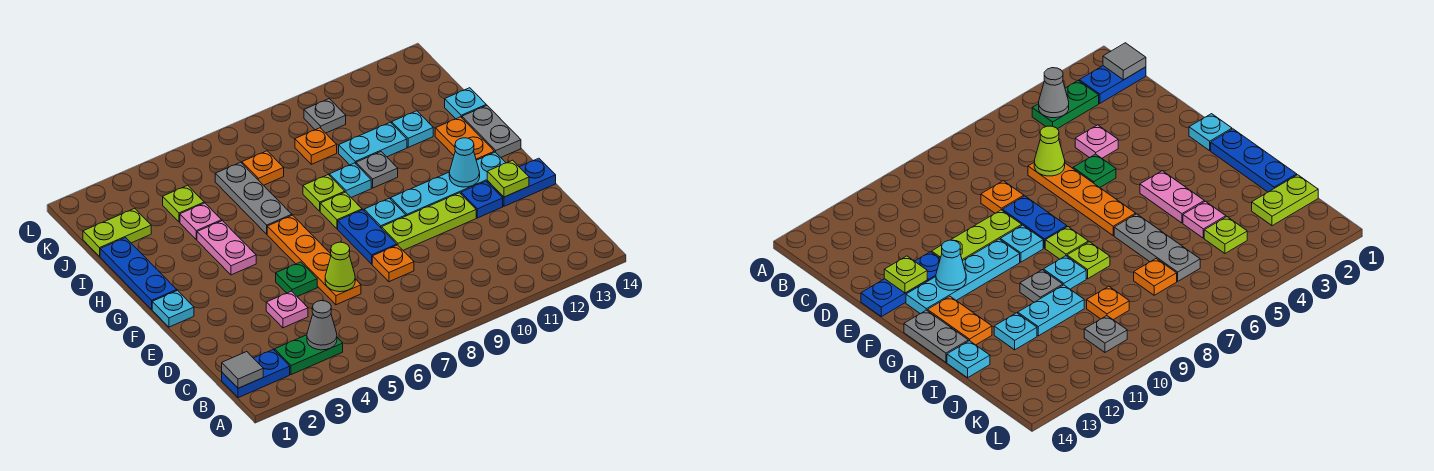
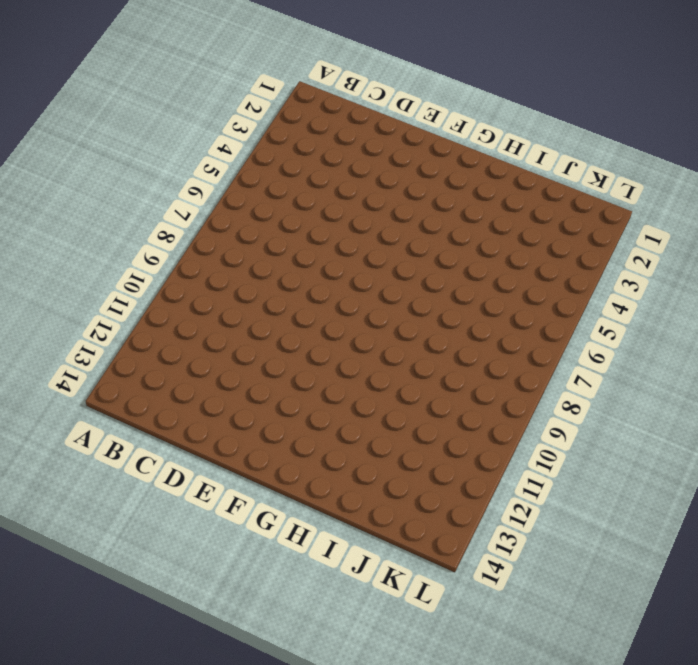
none -> blue plate B1:B2 level 1
none -> green plate B3:B4 level 1
none -> pink plate D4 level 1
none -> orange plate D6:G6 level 1

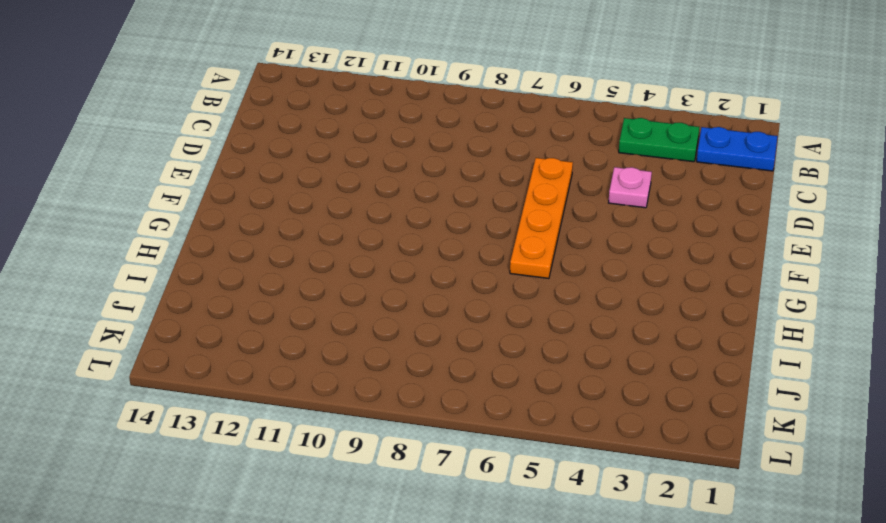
none -> orange plate D8 level 1
none -> green plate E5 level 1
none -> blue plate E8:F8 level 1
none -> lime plate E9:E11 level 1

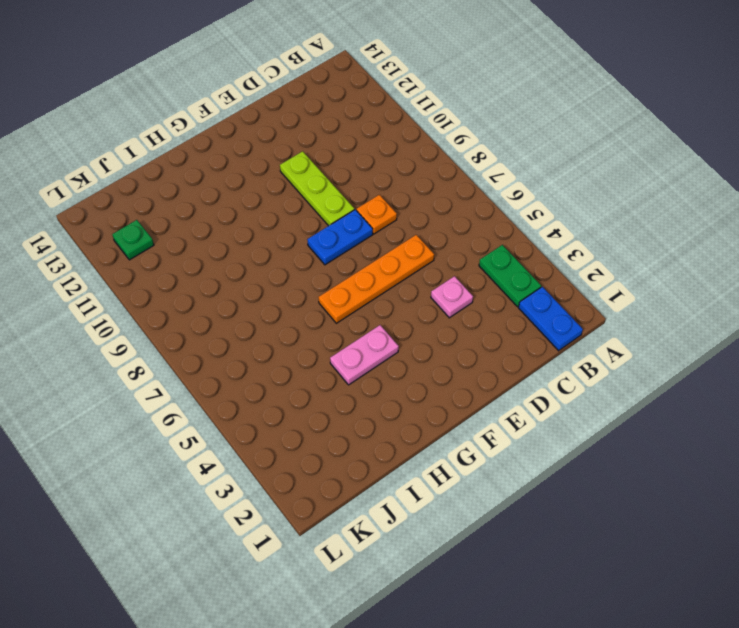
green plate K12 level 1 -> green plate E5 level 1
none -> blue plate E12 level 1
none -> blue plate E13:E14 level 1
none -> cyan plate F1 level 1
none -> cyan plate F9 level 1

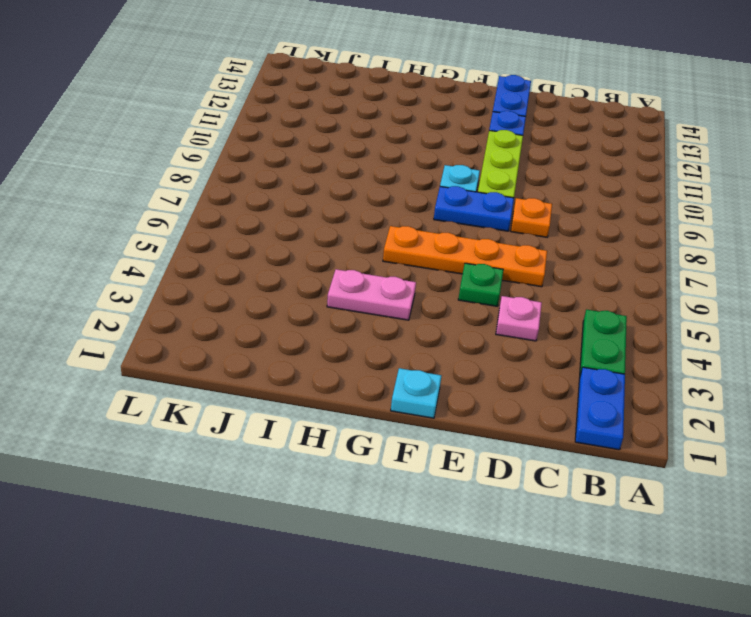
none -> cyan plate F10:F13 level 1
none -> blue plate G1:I1 level 1
none -> lime plate G8 level 1
none -> orange plate G13:H13 level 1

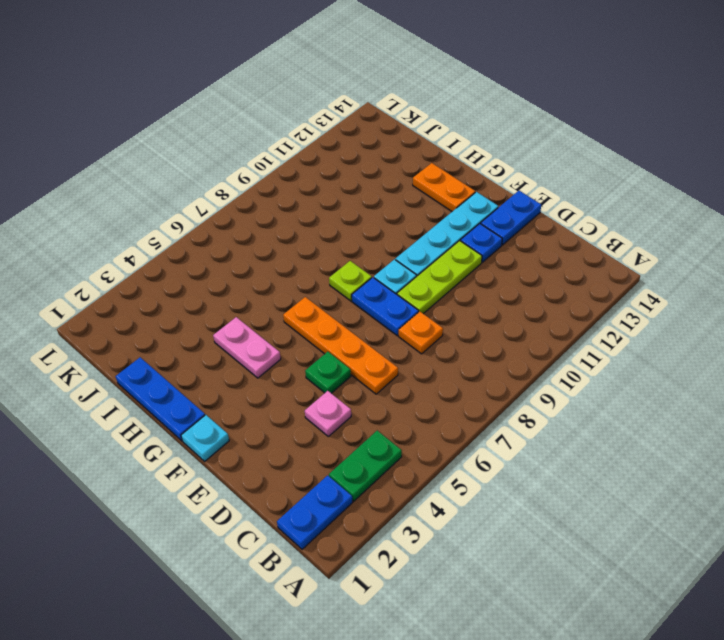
none -> grey plate G14:H14 level 1
none -> grey plate H6:J6 level 1
none -> lime plate H8 level 1
none -> cyan plate H9 level 1

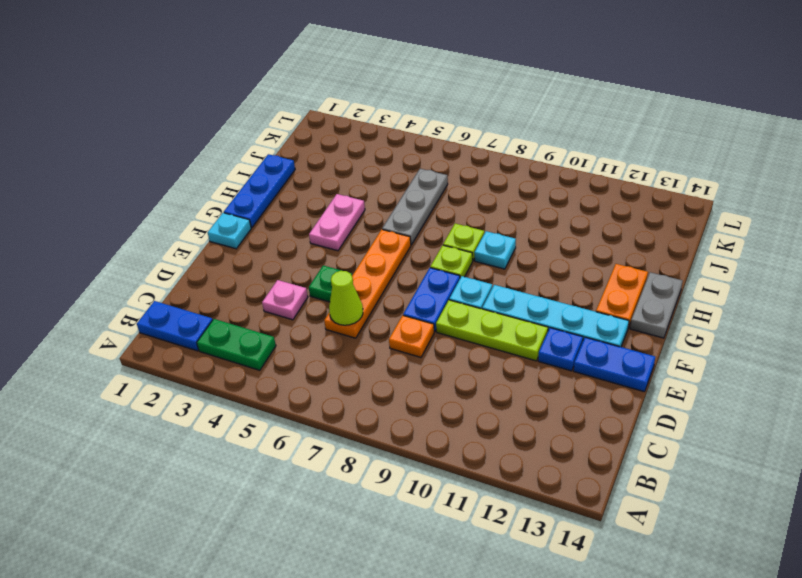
none -> grey plate H10 level 1
none -> pink plate I4 level 1
none -> cyan plate I10:I11 level 1
none -> cyan plate I12 level 1

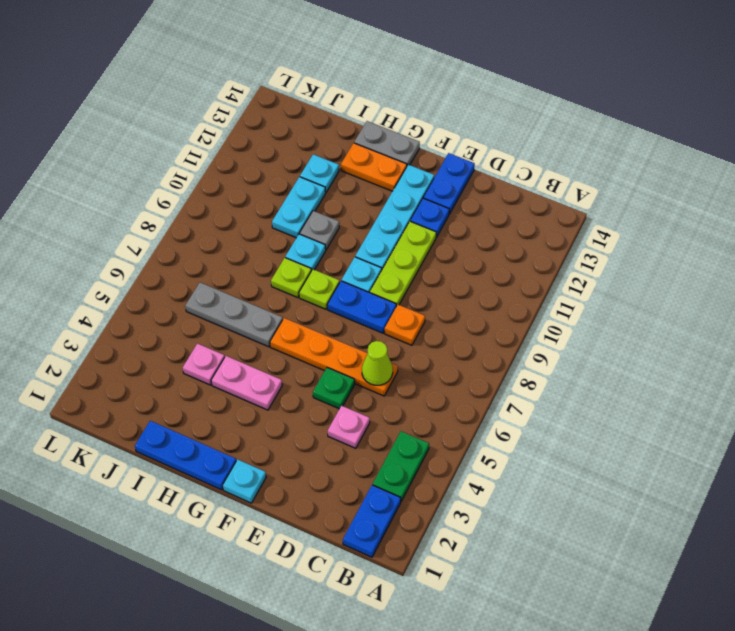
none -> cyan plate I14 level 1
none -> lime plate J1:J2 level 1
none -> lime plate J4 level 1
none -> orange plate J7 level 1

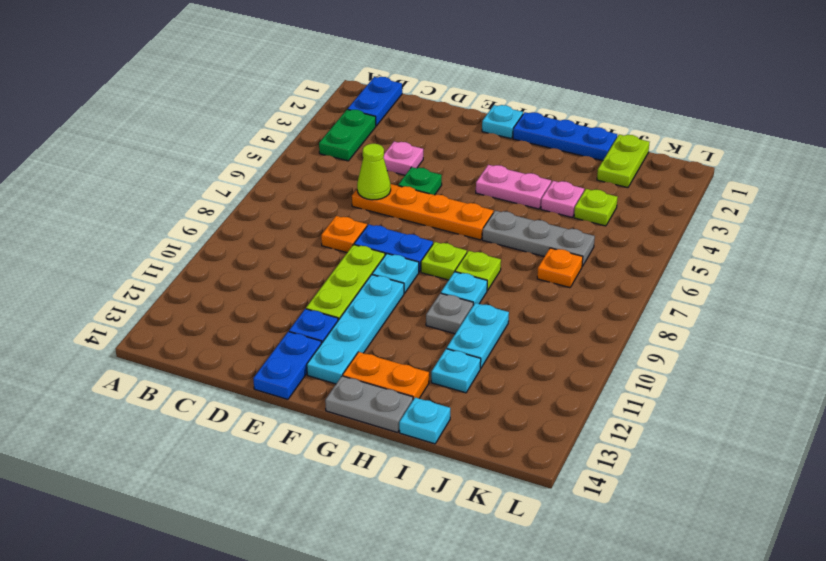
none -> orange plate J9 level 1
none -> grey plate K10 level 1
none -> grey tile B1 level 2
none -> grey cone B4 level 2

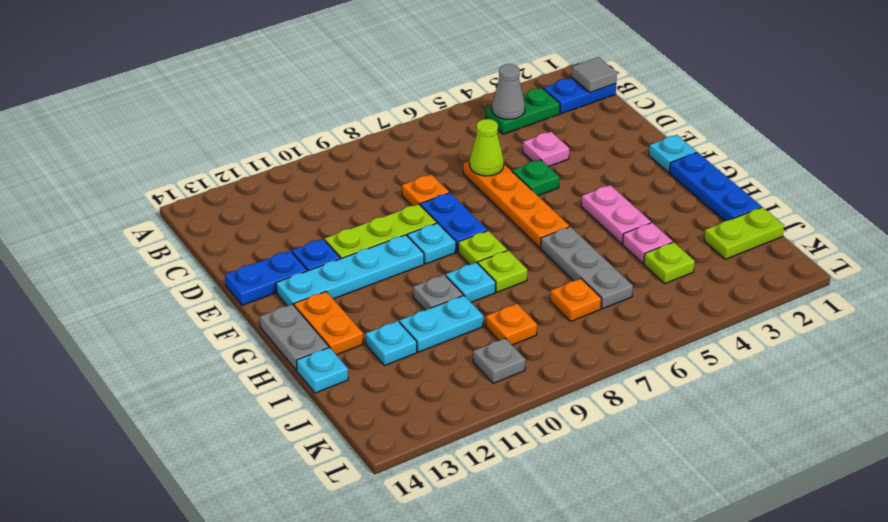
none -> lime plate E13 level 2
none -> cyan cone F12 level 2

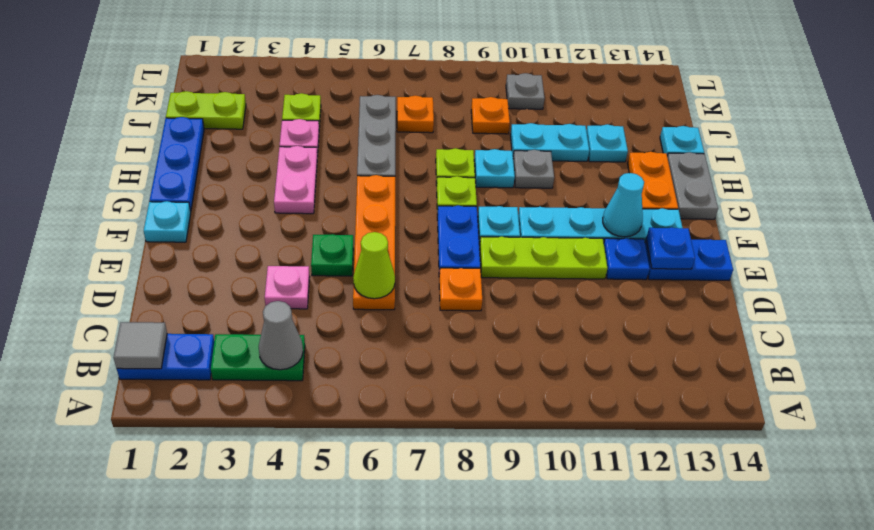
blue plate E13 level 2 -> lime plate E13 level 2

